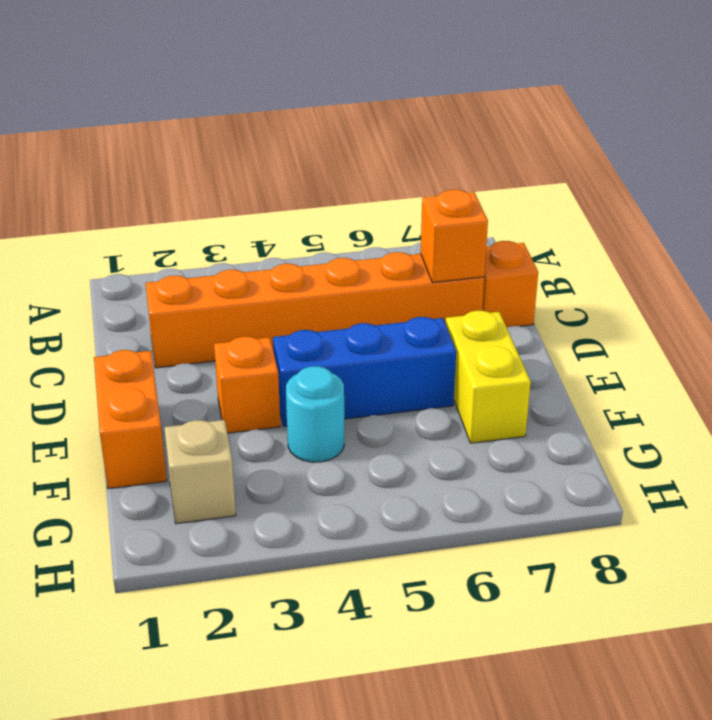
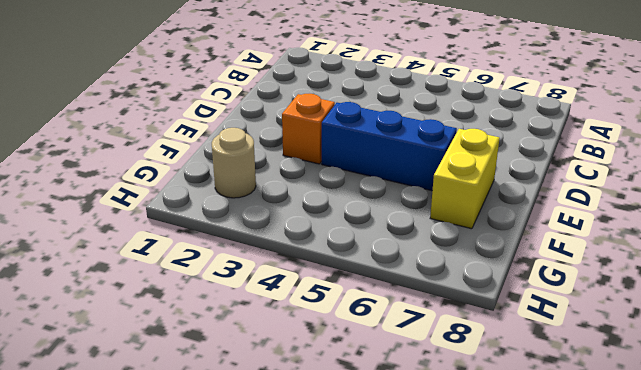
tan round brick G2 level 1 -> tan brick G2 level 1
none -> orange brick C2:C7 level 1
none -> orange brick C8 level 1

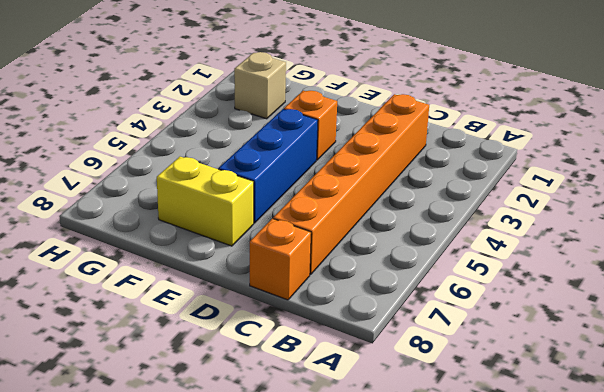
none -> orange brick E1:F1 level 1
none -> cyan round brick F4 level 1

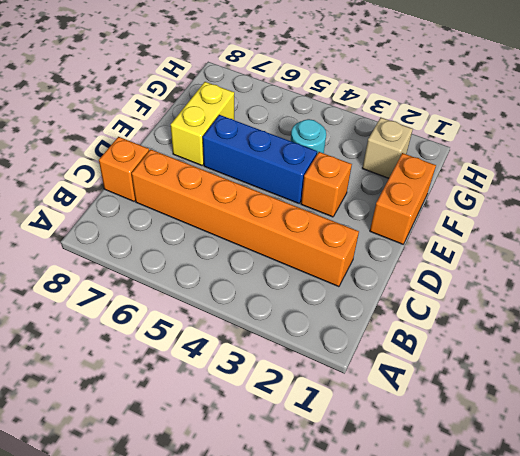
none -> orange brick C7 level 2

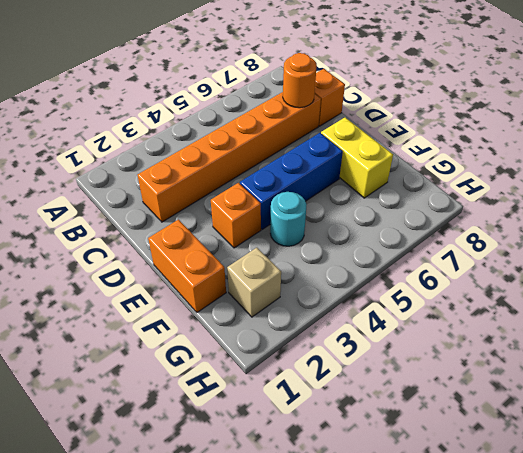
orange round brick C7 level 2 -> orange brick C7 level 2

